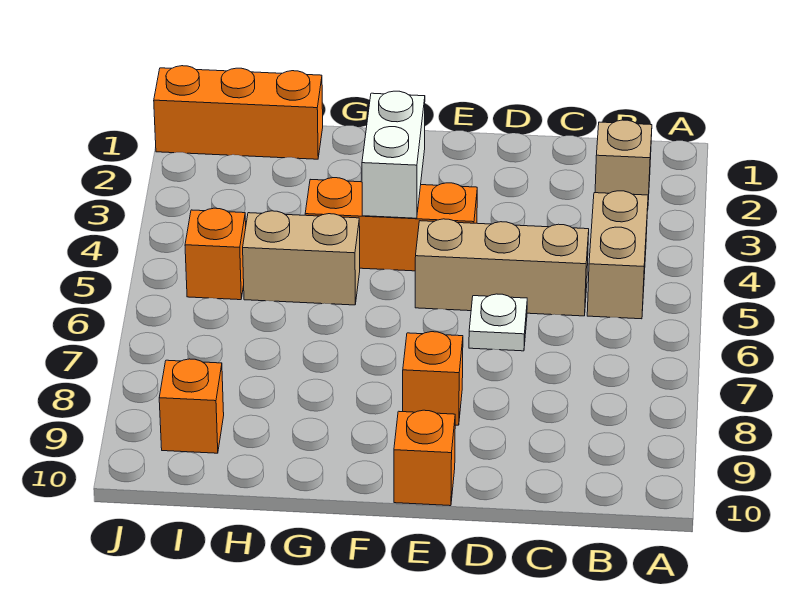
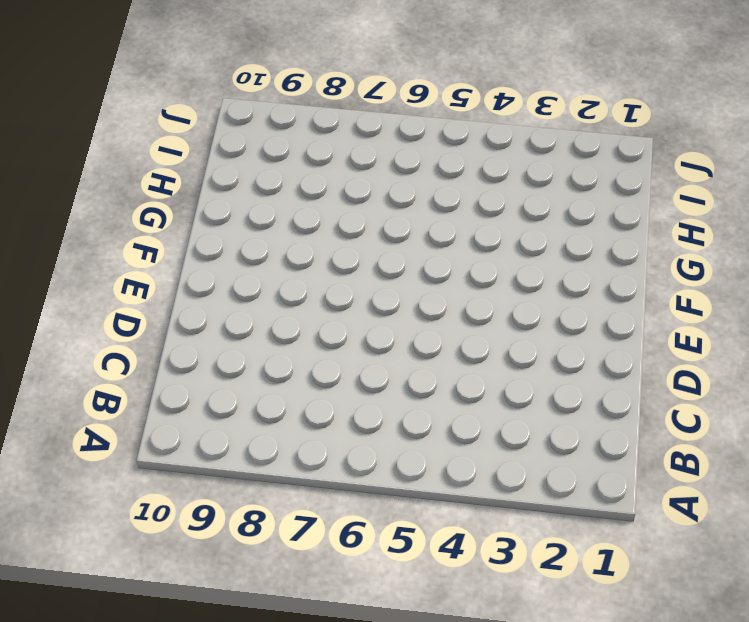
none -> tan brick B2 level 1
none -> tan brick B4:B5 level 1
none -> tan brick C5:E5 level 1

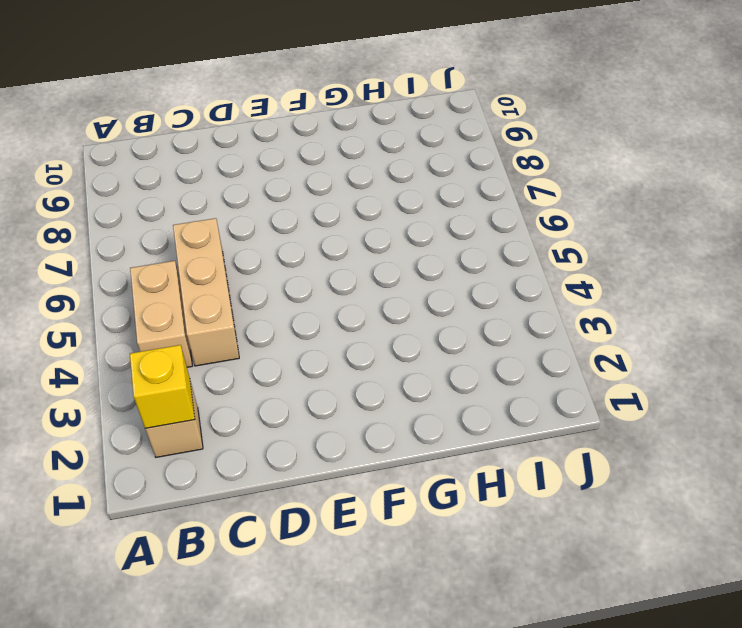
yellow brick B2 level 2 -> none
tan brick C4:C6 level 1 -> tan brick C5:E5 level 1
none -> white plate D6 level 1
none -> orange brick E4:G4 level 1
none -> orange brick E8 level 1

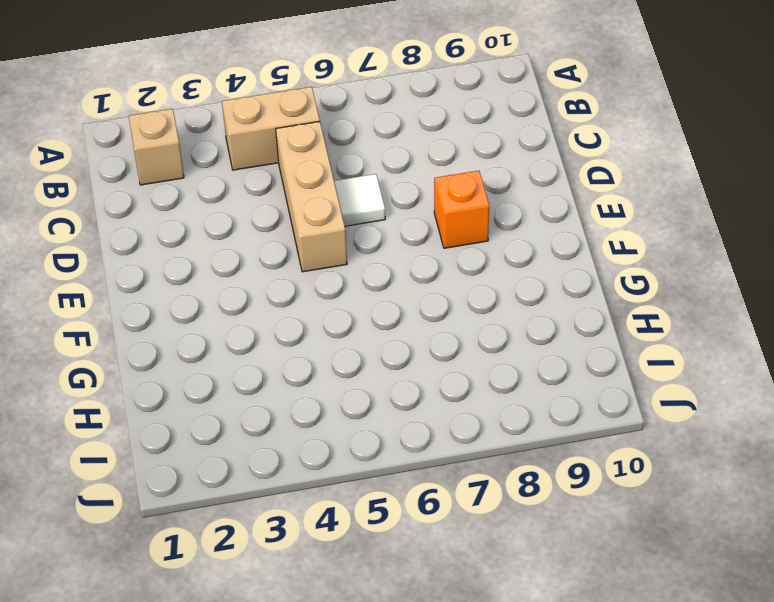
white tile D6 level 1 -> white plate D6 level 1
none -> orange brick E4:G4 level 1
none -> orange brick E10 level 1
none -> tan brick G5:H5 level 1

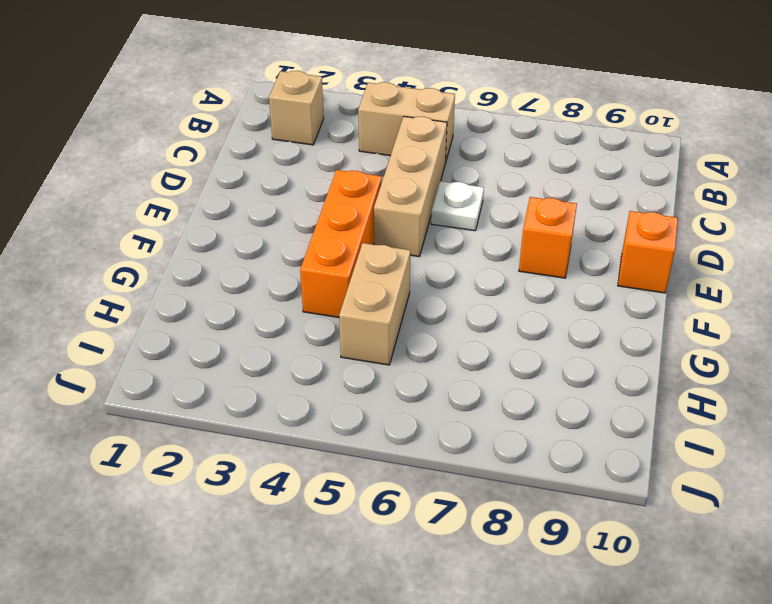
none -> orange brick H1:J1 level 1
none -> orange brick I5 level 1
none -> orange brick I9 level 1

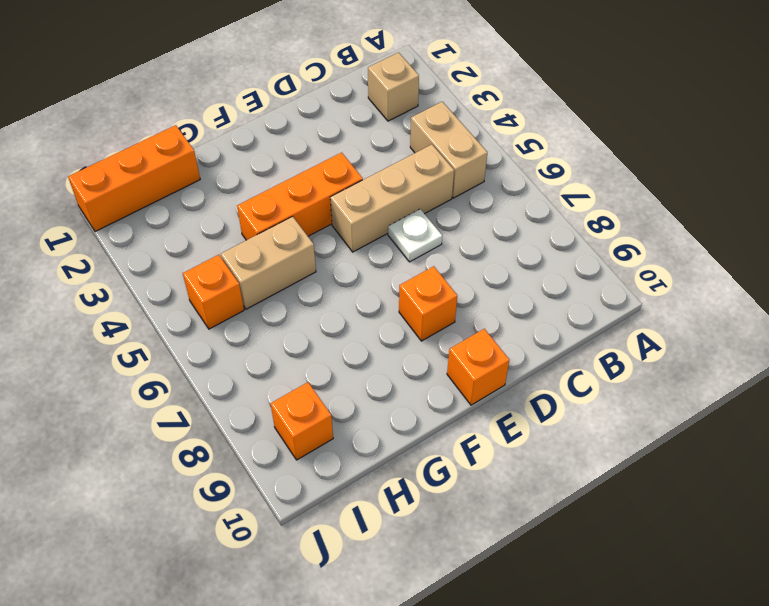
none -> white brick F3:F4 level 2

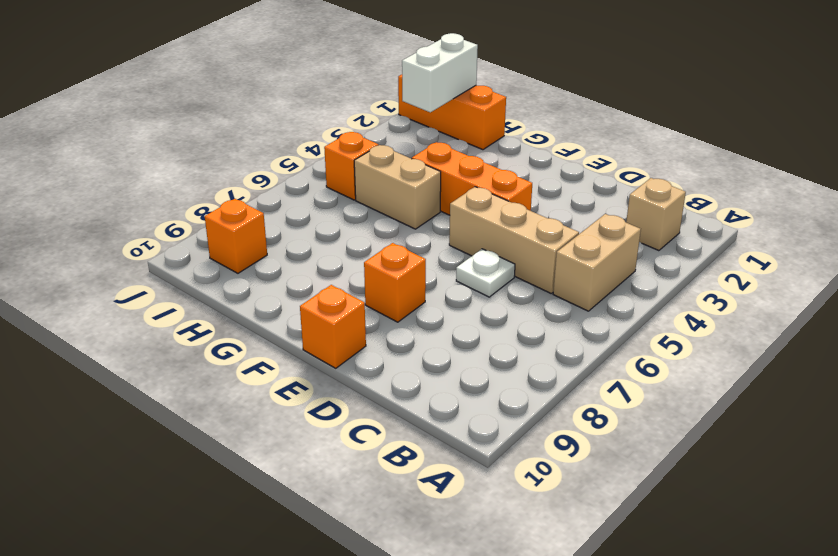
white brick I1:I2 level 2 -> white brick F3:F4 level 2

